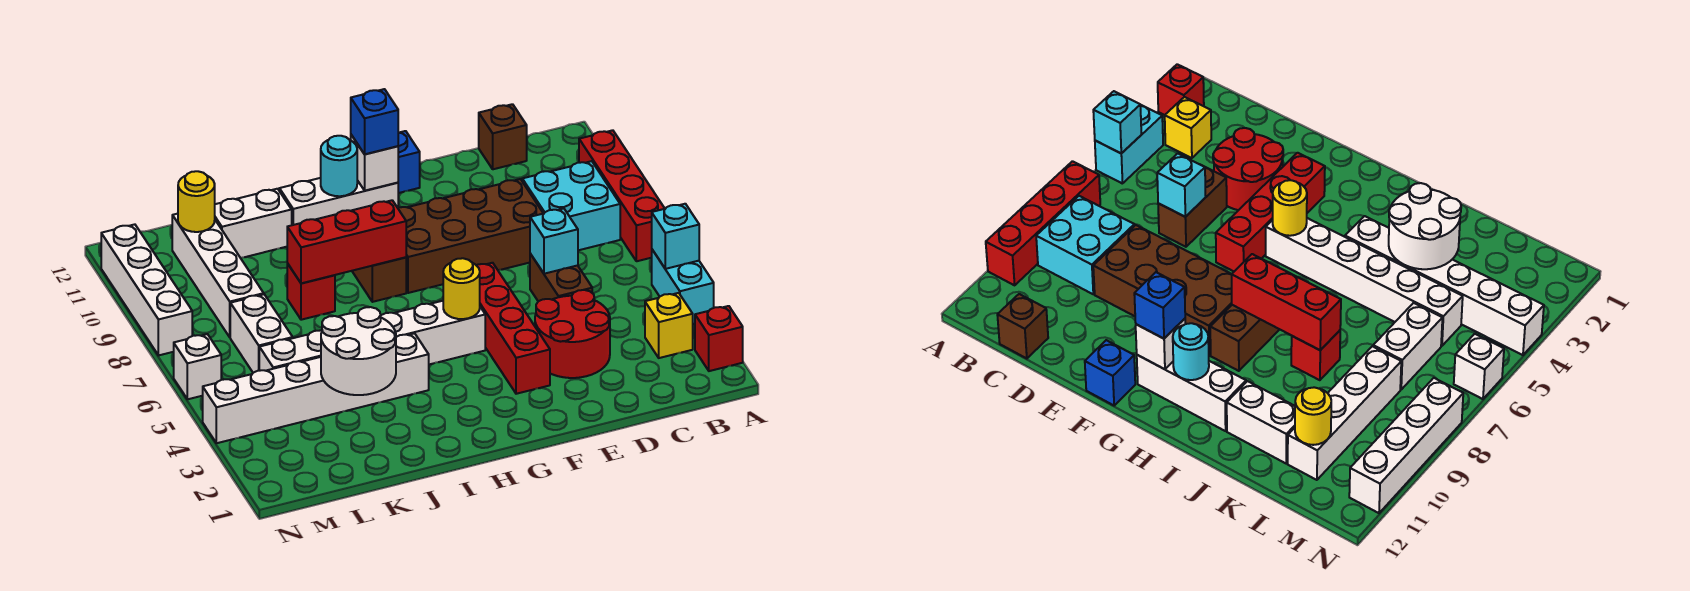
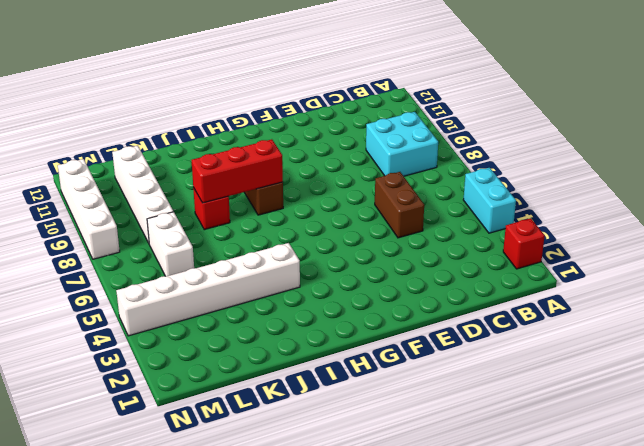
none -> red brick A7:A10 level 1
none -> yellow brick B3 level 1
none -> brown brick C12 level 1
none -> red round brick D3:E4 level 1

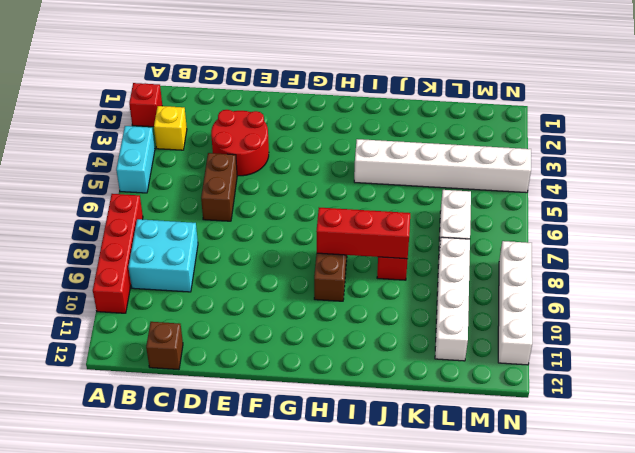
none -> brown brick D8:G9 level 1
none -> red brick F3:F6 level 1
none -> blue brick F12 level 1
none -> white brick G5:L5 level 1

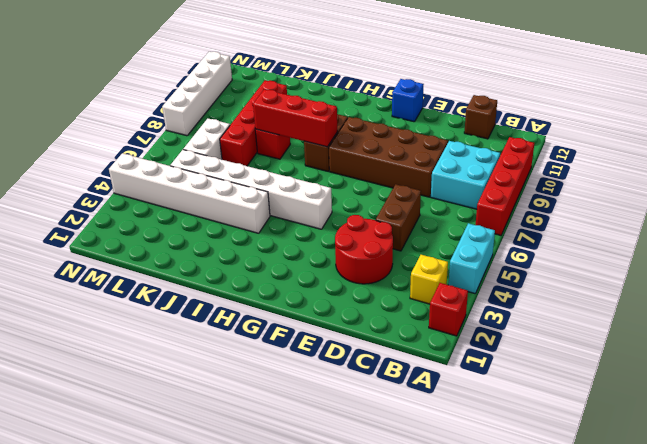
red brick K7:K10 level 1 -> red brick F3:F6 level 1
none -> white brick G11:I11 level 1
none -> white brick J11:K11 level 1
none -> white brick L8:L11 level 1
none -> white brick N6 level 1

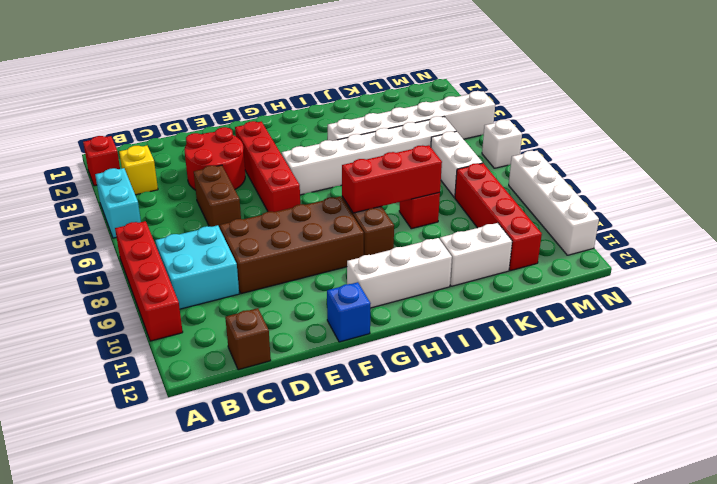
red brick L8:L11 level 1 -> white brick L8:L11 level 1
none -> cyan brick A5 level 2
none -> cyan brick D6 level 2
none -> yellow round brick G5 level 2
none -> white brick G11 level 2

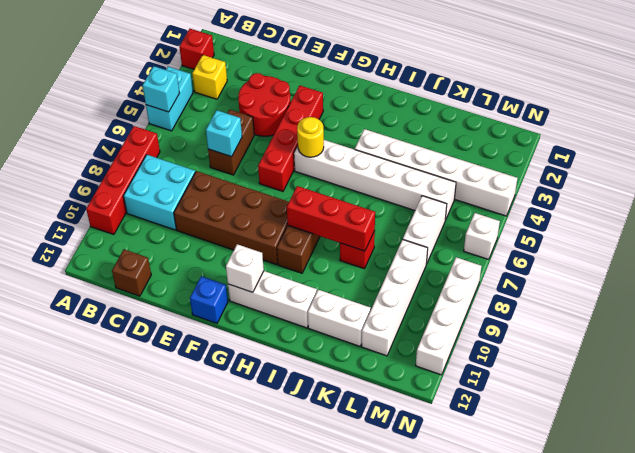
none -> cyan round brick H11 level 2
none -> white round brick J3:K4 level 2
none -> yellow round brick L11 level 2
none -> blue brick G11 level 3

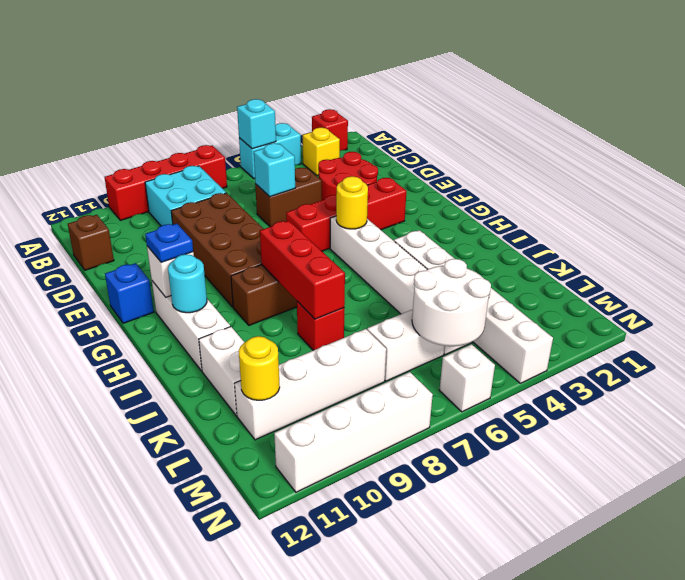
blue plate G11 level 3 -> blue brick G11 level 3
white round brick L5:M6 level 2 -> white round brick J3:K4 level 2

